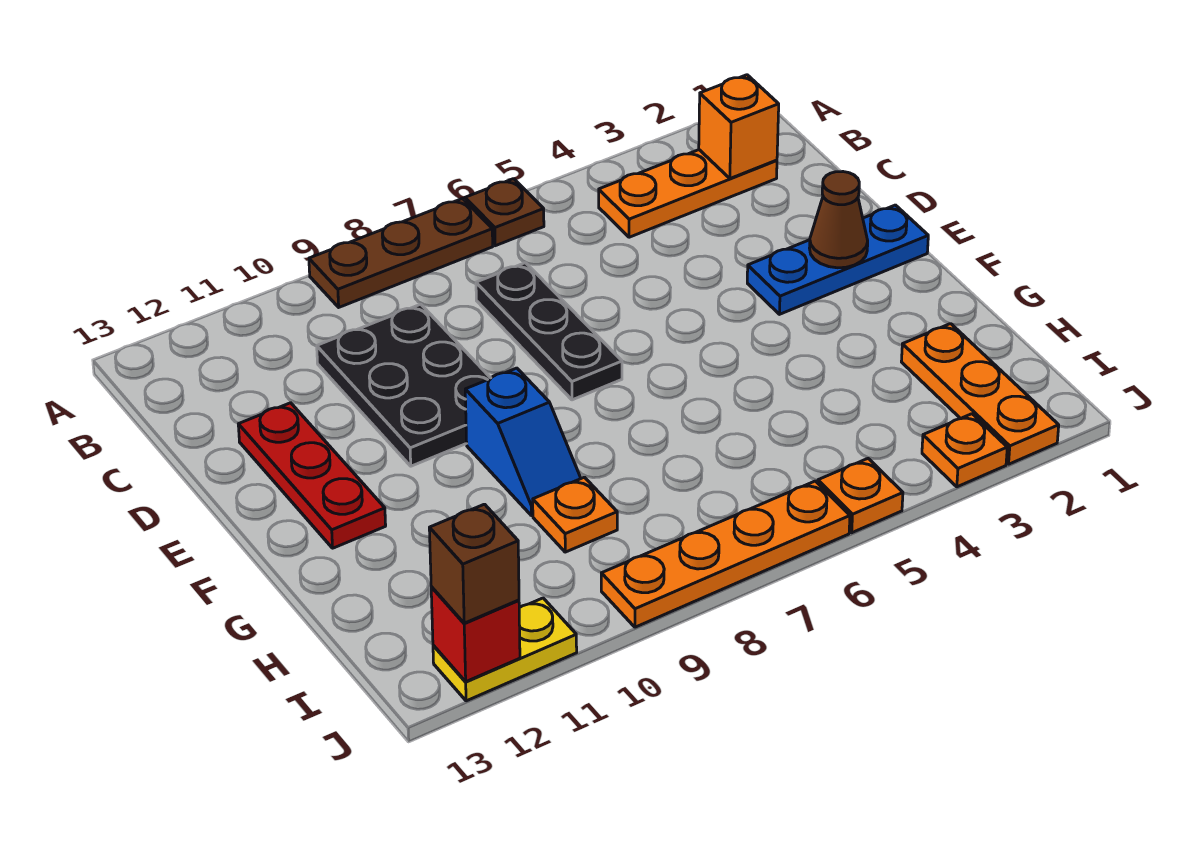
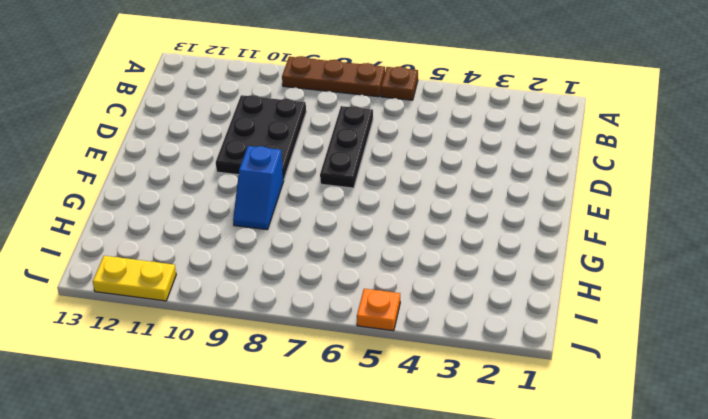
none -> orange plate B2:B4 level 1
none -> red plate D12:F12 level 1
none -> blue plate E1:E3 level 1

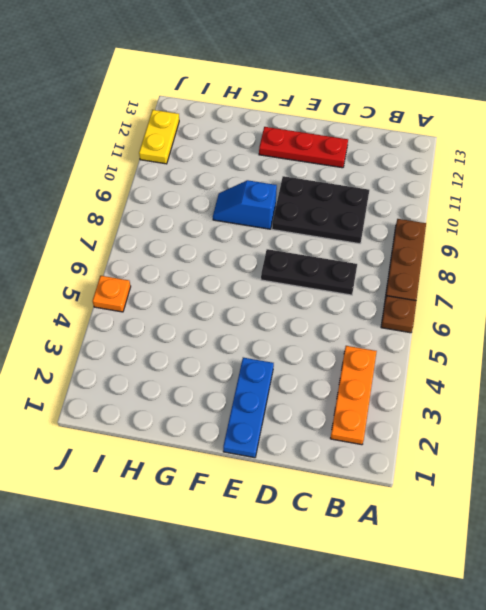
none -> orange plate H2:J2 level 1
none -> orange plate H9 level 1
none -> orange plate J3 level 1

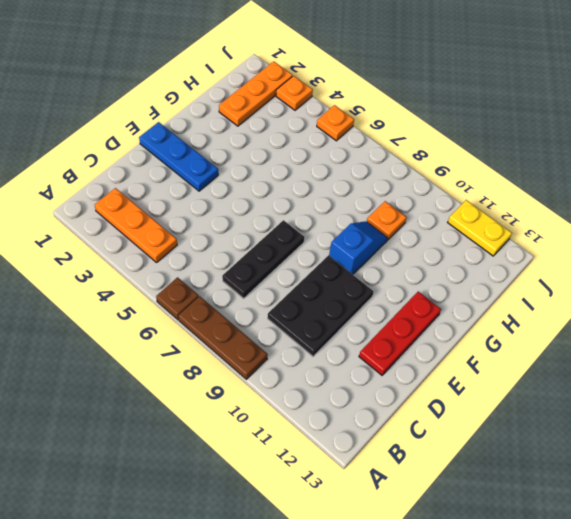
none -> orange plate J6:J9 level 1
none -> orange brick B2 level 2
none -> brown cone E2 level 2

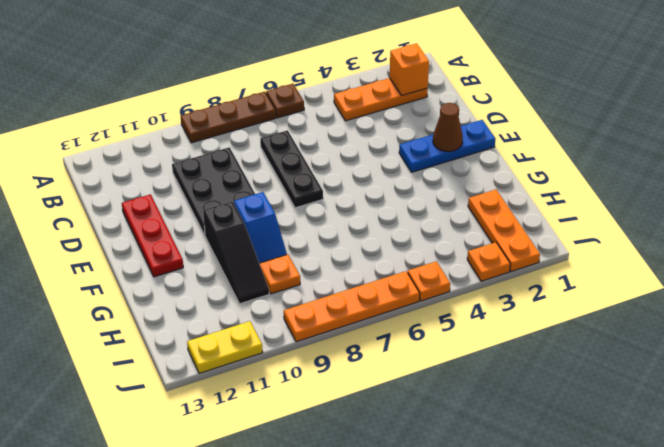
black slope F10:H10 level 1 top F -> none
none -> red brick J12 level 2
none -> brown brick J12 level 3

